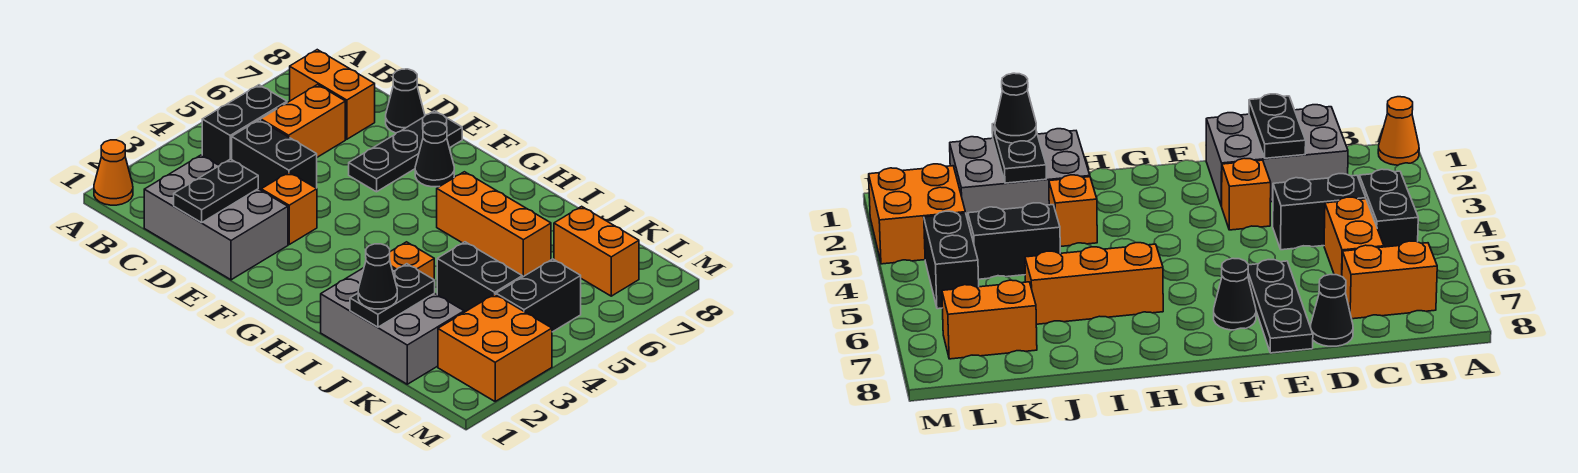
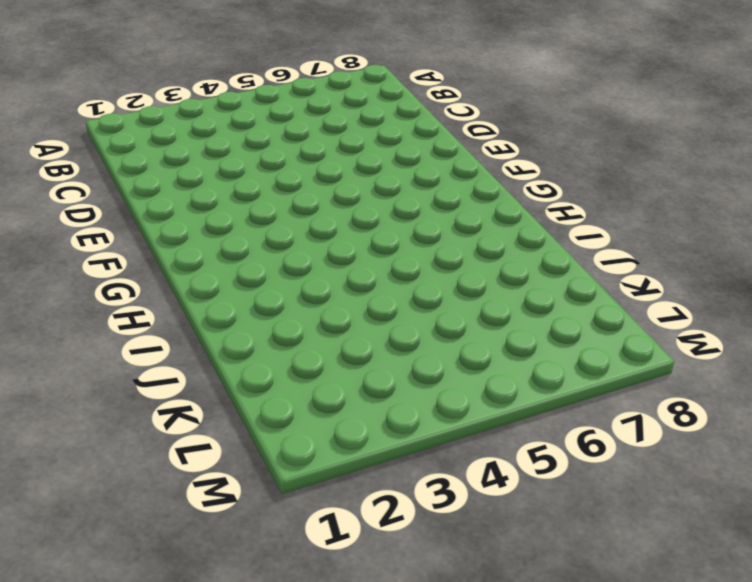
none -> orange cone A1 level 1
none -> black brick B4:B5 level 1
none -> orange brick B7:C7 level 1

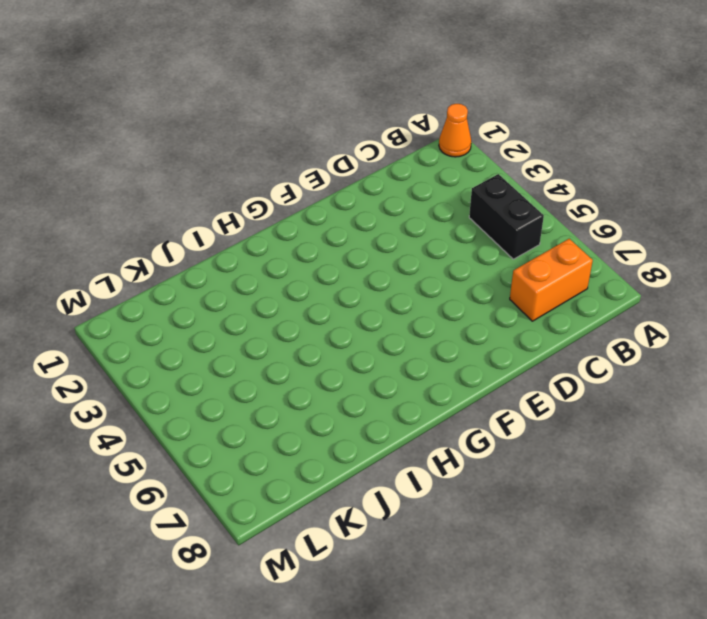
none -> grey brick C1:E2 level 1
none -> black brick C4:D4 level 1
none -> orange brick C5:C6 level 1

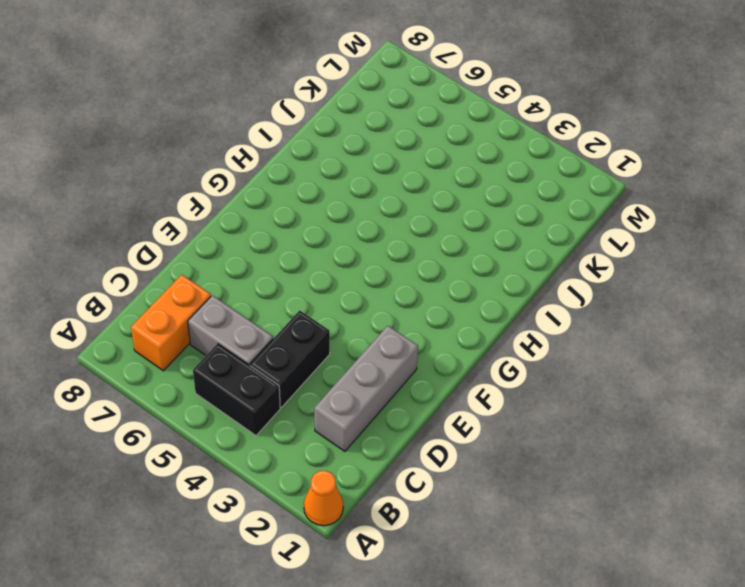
grey brick C2:E2 level 1 -> grey brick C1:E2 level 1
grey brick C5:C6 level 1 -> orange brick C5:C6 level 1
none -> black cone D8 level 1
none -> orange brick E3 level 1
none -> black plate E6:E8 level 1

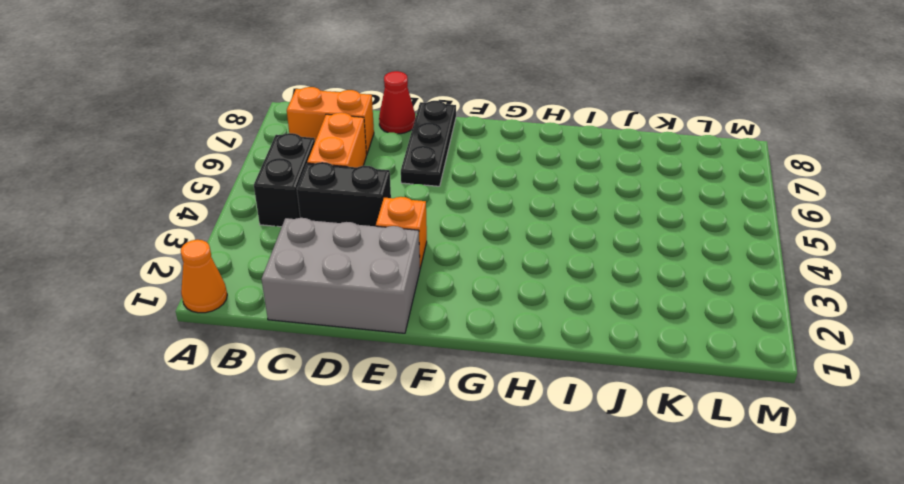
red cone D8 level 1 -> black cone D8 level 1
none -> black cone F7 level 1
none -> orange brick H6:J6 level 1
none -> grey brick I1:K2 level 1

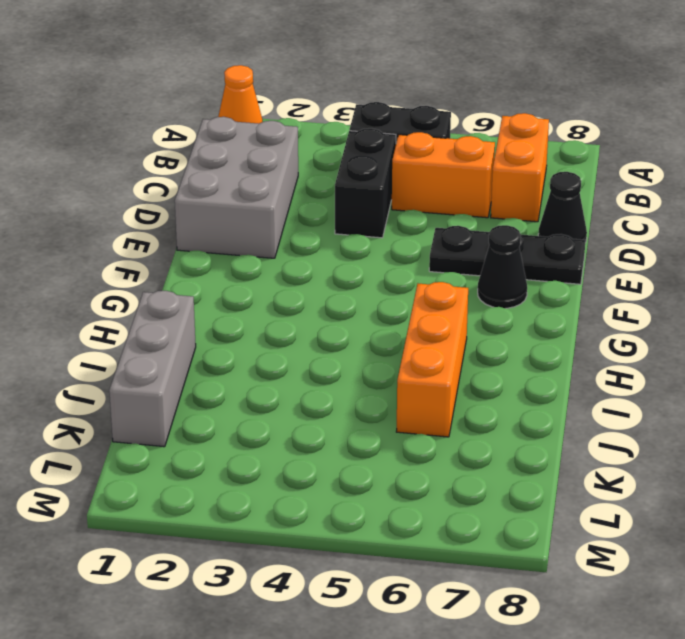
grey brick I1:K1 level 1 -> grey brick I1:K2 level 1
none -> orange brick E3 level 1
none -> orange brick I3 level 1
none -> black brick J4:K4 level 1

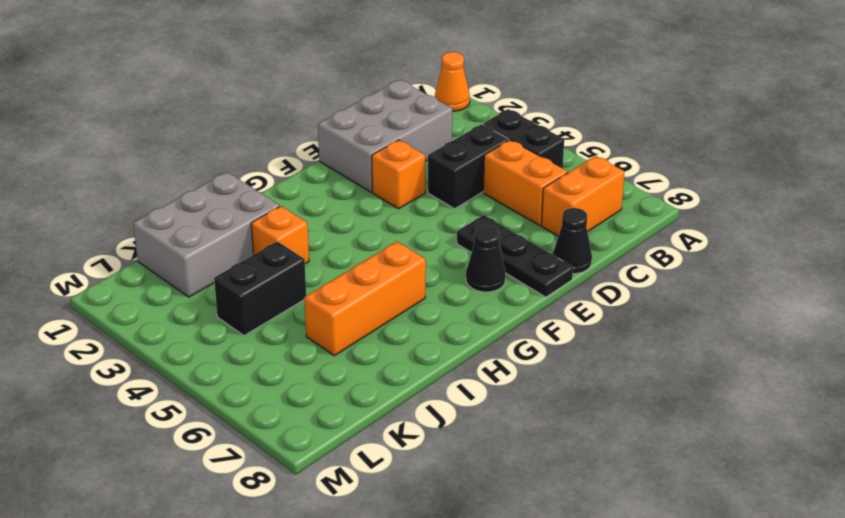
none -> orange brick K7:L7 level 1
none -> orange brick L2:M3 level 1
none -> black brick L4:L5 level 1

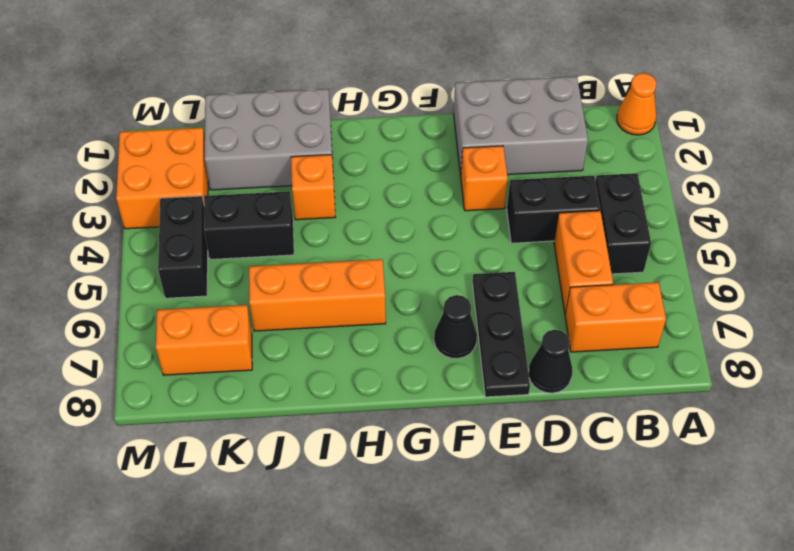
none -> black plate D1:D2 level 2
none -> black plate J1:J2 level 2
none -> black cone J1 level 3

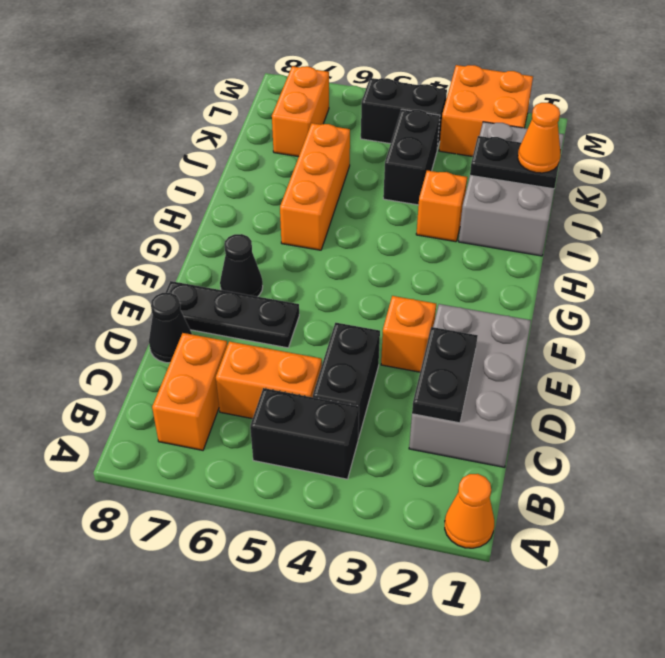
black plate C2:D2 level 2 -> black plate D1:D2 level 2
orange cone J1 level 3 -> black cone J1 level 3

